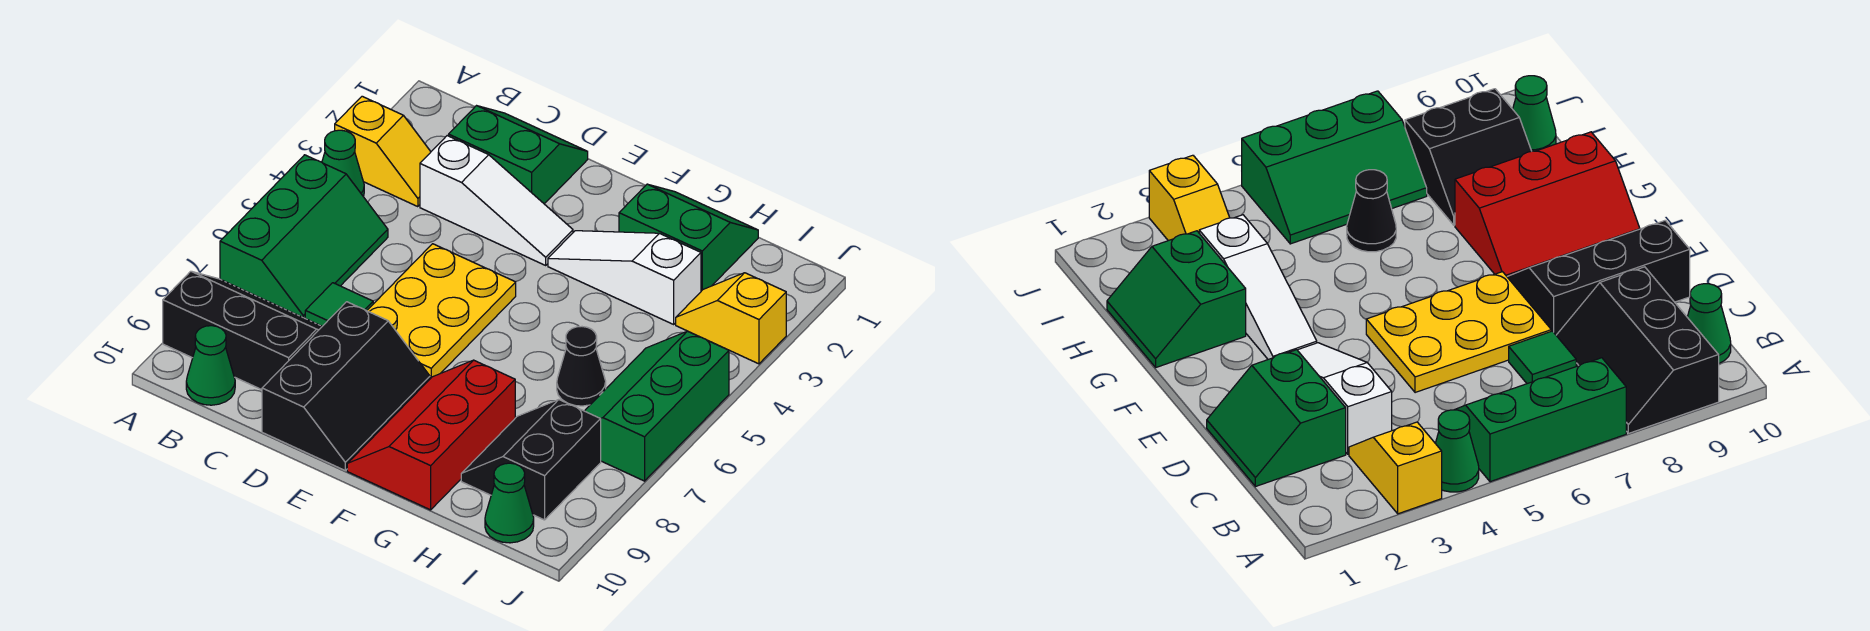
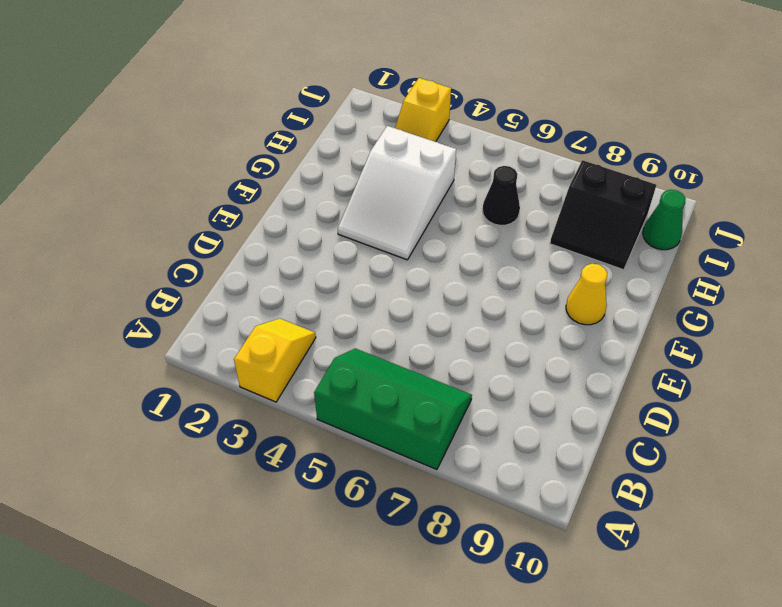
white slope F3:H4 level 1 top H -> white slope F3:H3 level 1 top H
yellow cone F9 level 1 -> red slope F8:G10 level 1 top G
none -> green cone A4 level 1
none -> black slope A8:C9 level 1 top 9
none -> green cone B10 level 1

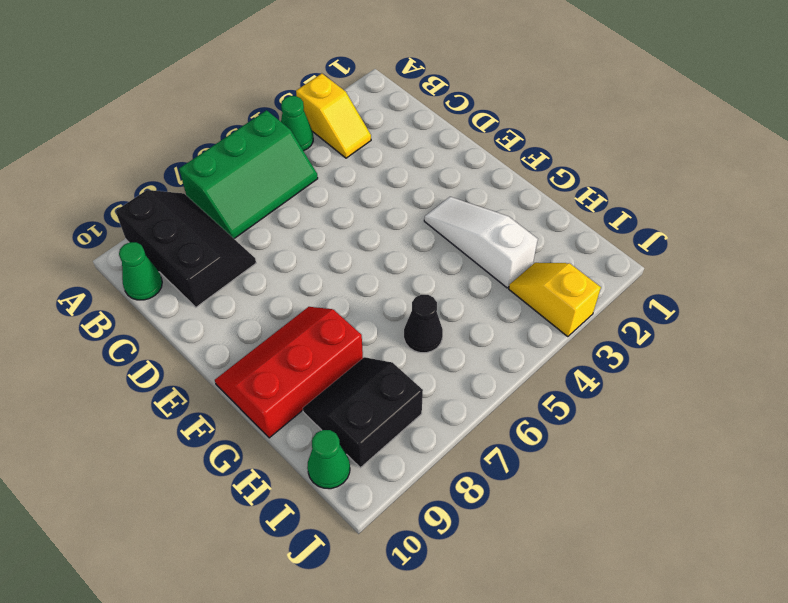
none -> green slope C1:D2 level 1 top 2
none -> white slope C3:E3 level 1 top C
none -> green tile C7 level 1

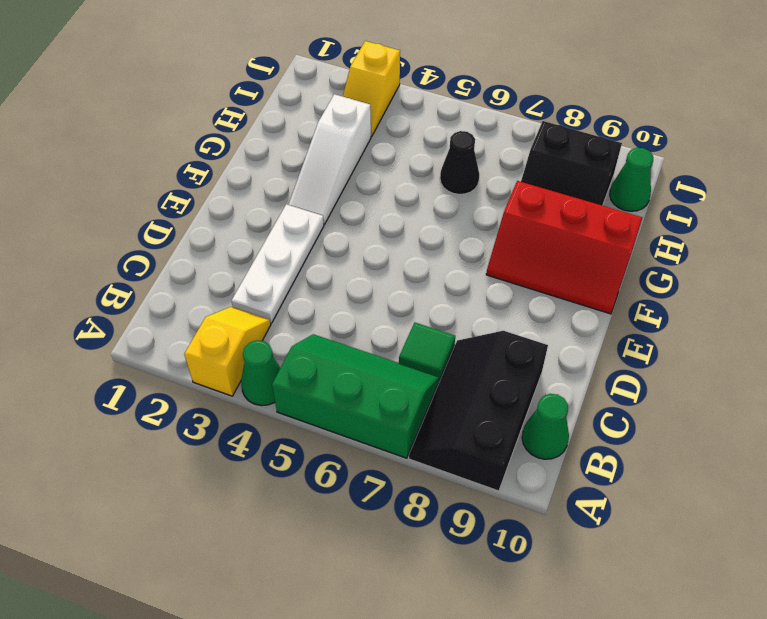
white plate C3:E3 level 1 -> white slope C3:E3 level 1 top C
none -> green slope C1:D2 level 1 top 2
none -> yellow plate D5:E7 level 1
none -> black slope D8:E10 level 1 top D

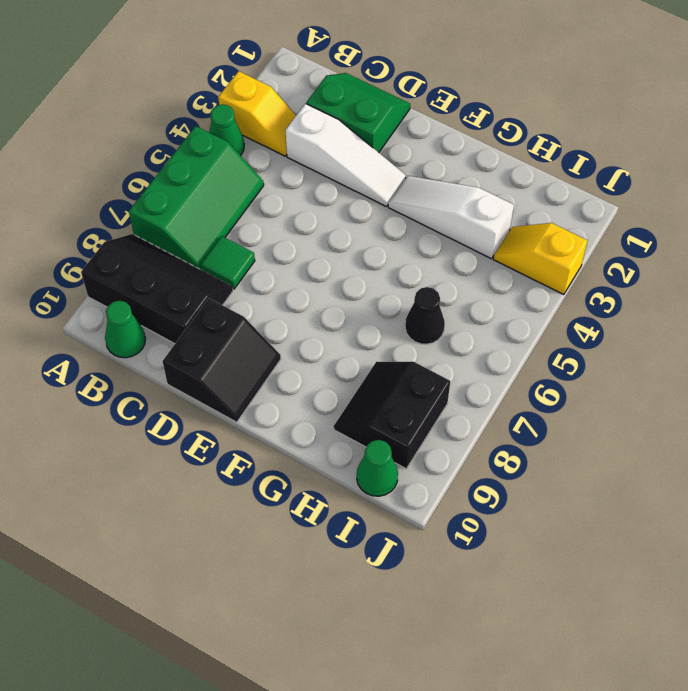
black slope D9:E10 level 1 top D -> black slope D8:E10 level 1 top D
none -> yellow plate D5:E7 level 1
none -> red slope F8:G10 level 1 top G
none -> green slope G1:H2 level 1 top 2

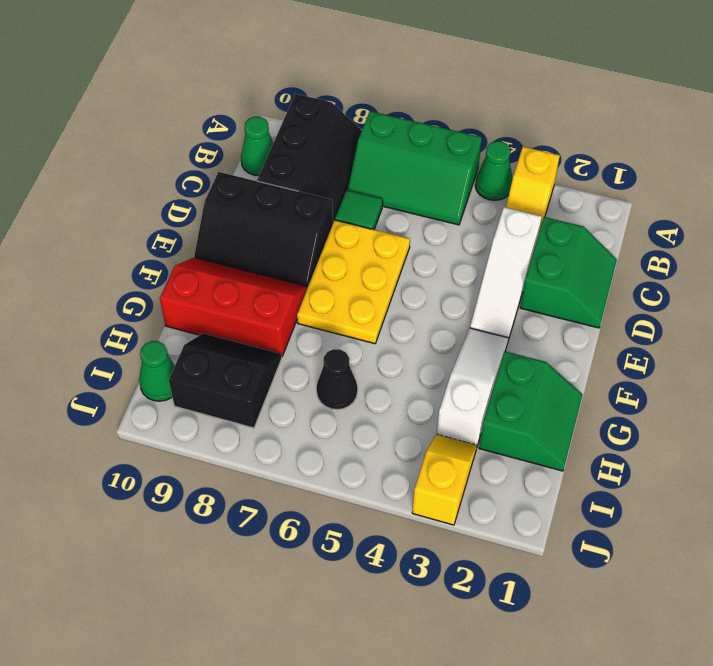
yellow plate D6:F7 level 1 -> yellow plate D5:E7 level 1
none -> green slope I5:J7 level 1 top J

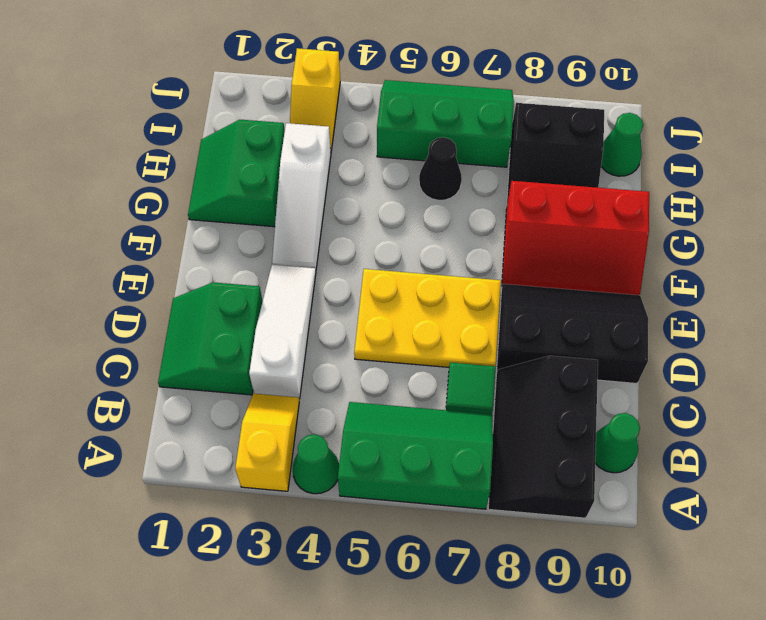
green slope I5:J7 level 1 top I -> green slope I5:J7 level 1 top J

